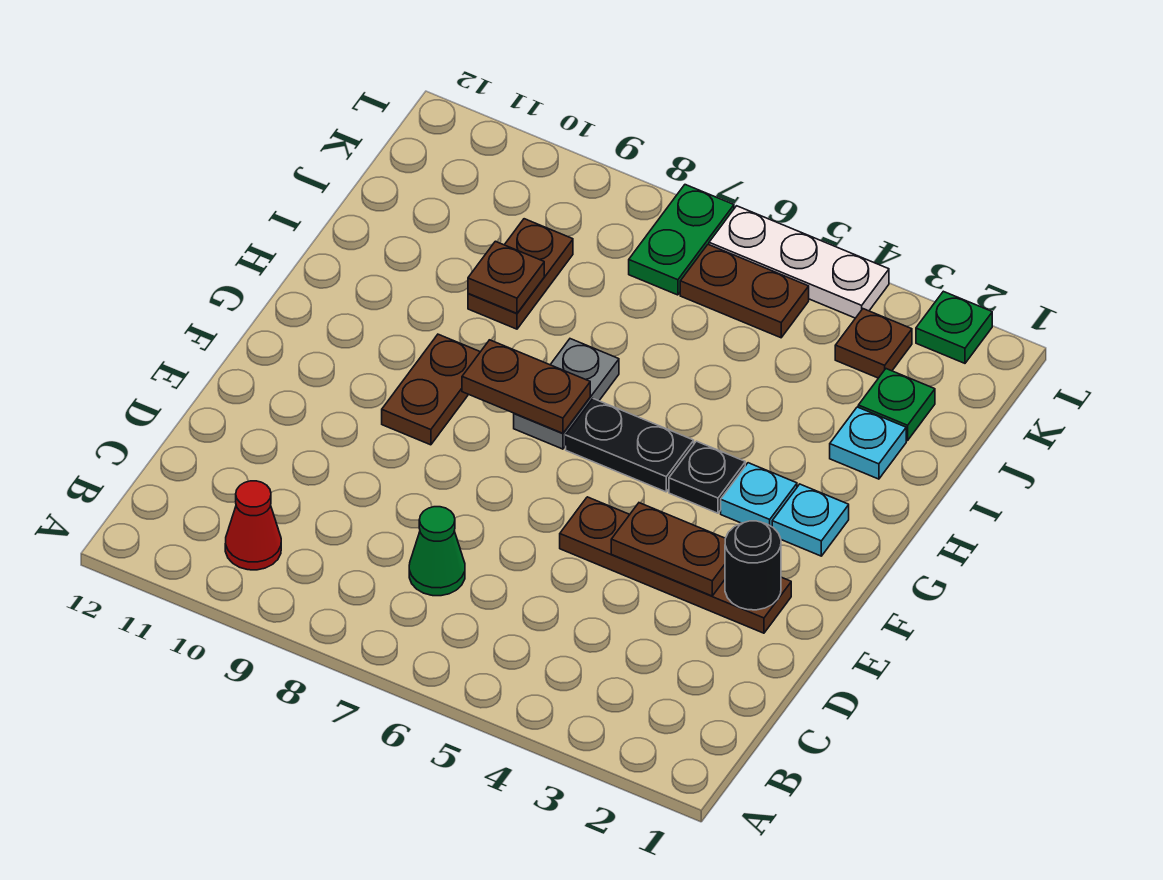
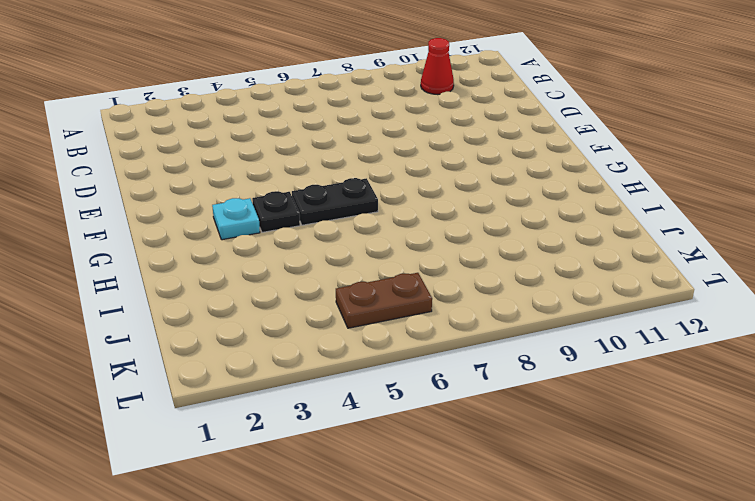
none -> green cone C7 level 1
none -> brown plate E2:E5 level 1
none -> brown plate F9:G9 level 1

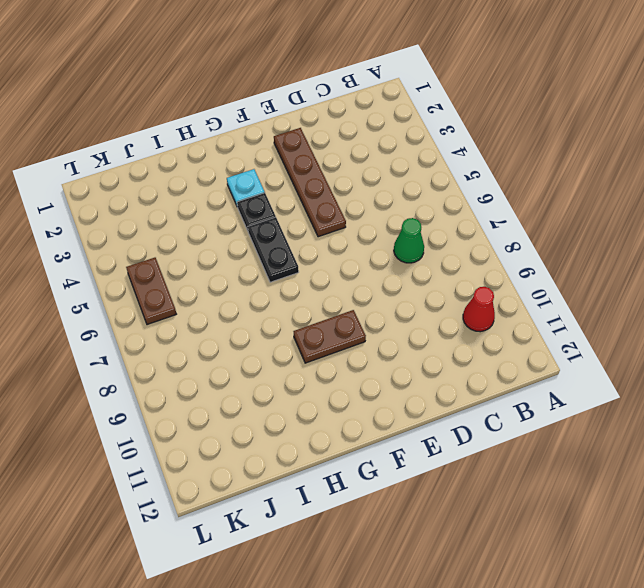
none -> cyan plate G2 level 1
none -> grey plate G7:H7 level 1
none -> cyan plate I2 level 1

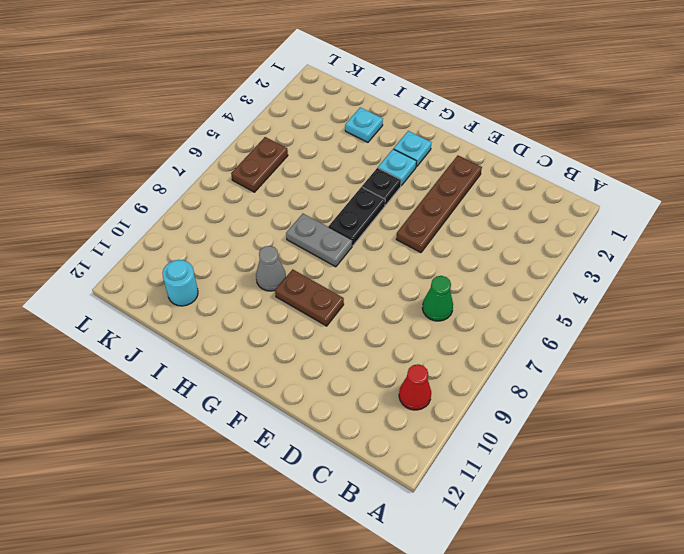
grey cone H9 level 1 -> none
cyan round brick J11 level 1 -> none
none -> brown plate I9:J9 level 1
none -> green plate J2 level 1
none -> brown plate K3 level 1

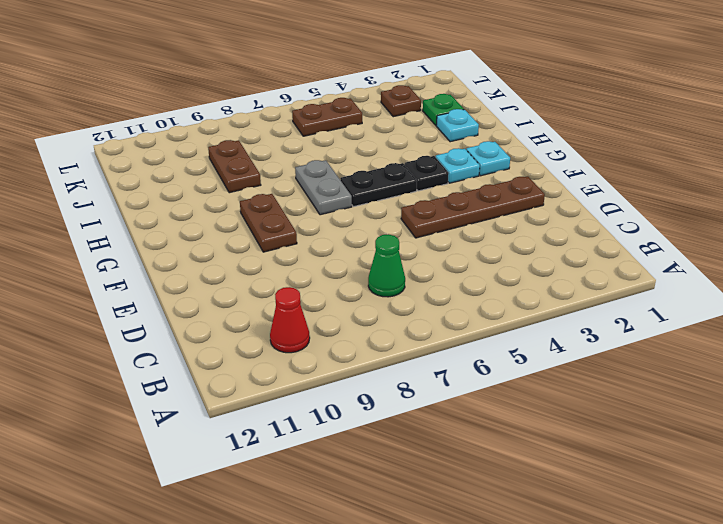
none -> green plate K7:L7 level 1
none -> green plate L2 level 1
none -> white plate L4:L6 level 1

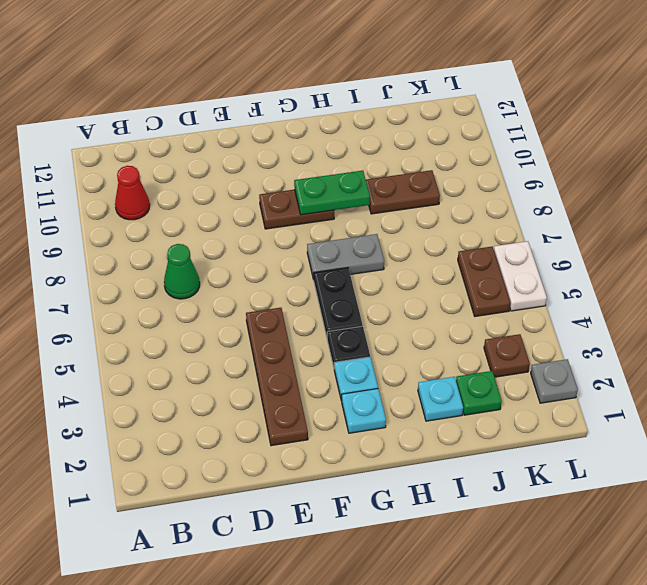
green plate G9:H9 level 2 -> green plate K7:L7 level 1
grey plate L2 level 1 -> green plate L2 level 1
white plate L5:L6 level 1 -> white plate L4:L6 level 1
none -> black round brick E2 level 2
none -> brown plate E3:E4 level 2
none -> brown plate G7:G8 level 2

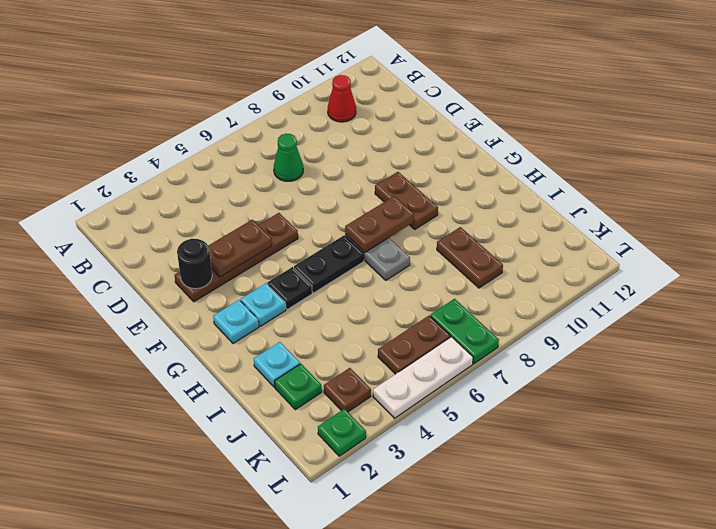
none -> brown plate I9 level 2

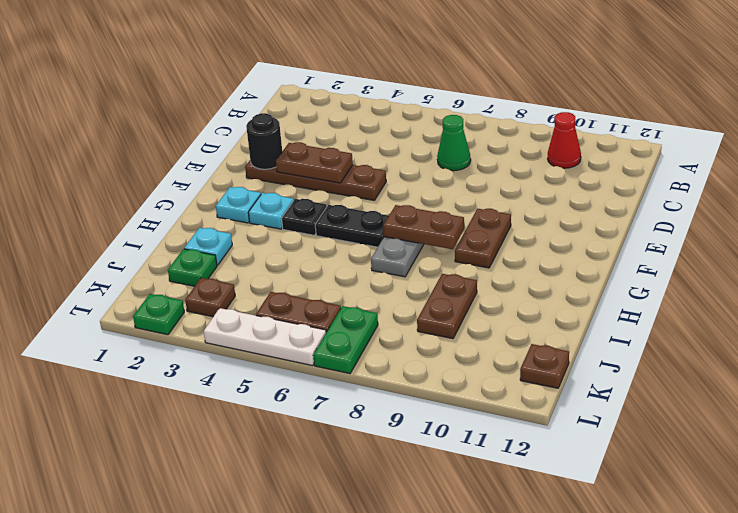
brown plate K12 level 1 -> brown plate I9 level 2

